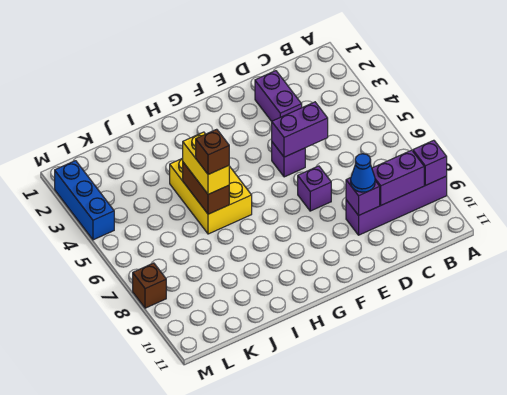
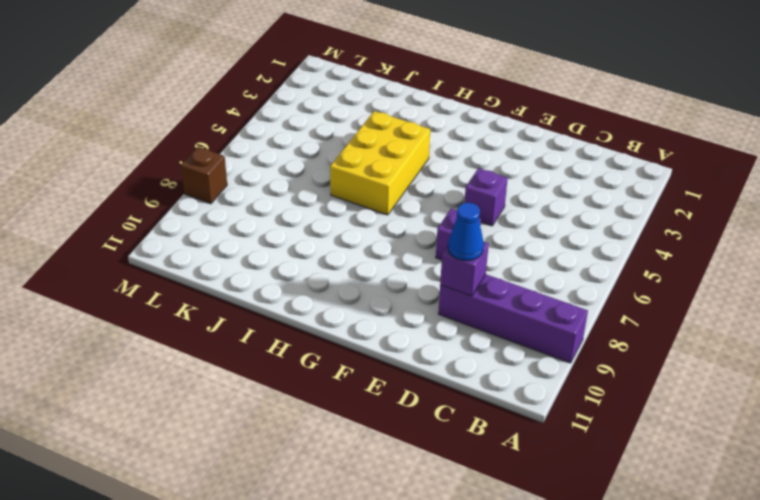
none -> purple brick D2:D3 level 1
none -> blue brick M2:M4 level 1
none -> purple brick A9 level 2

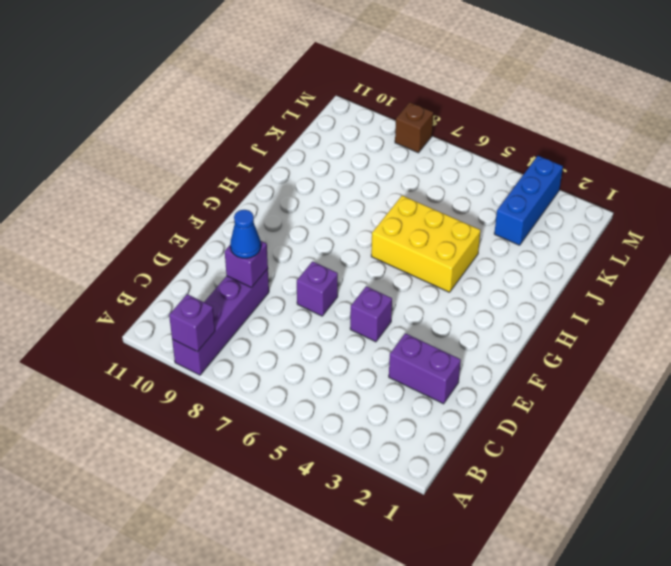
blue brick K3:M3 level 1 -> blue brick M2:M4 level 1
none -> purple brick B9:C9 level 2
none -> purple brick D5:E5 level 2
none -> brown brick I5:I6 level 2

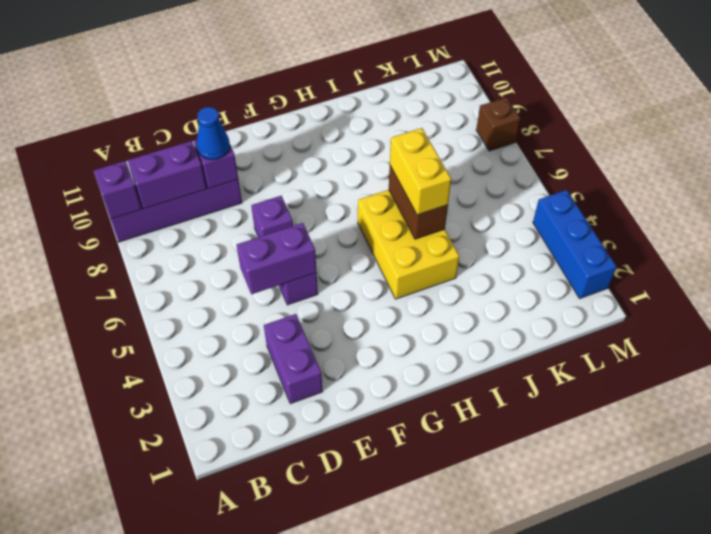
none -> brown brick I6 level 4

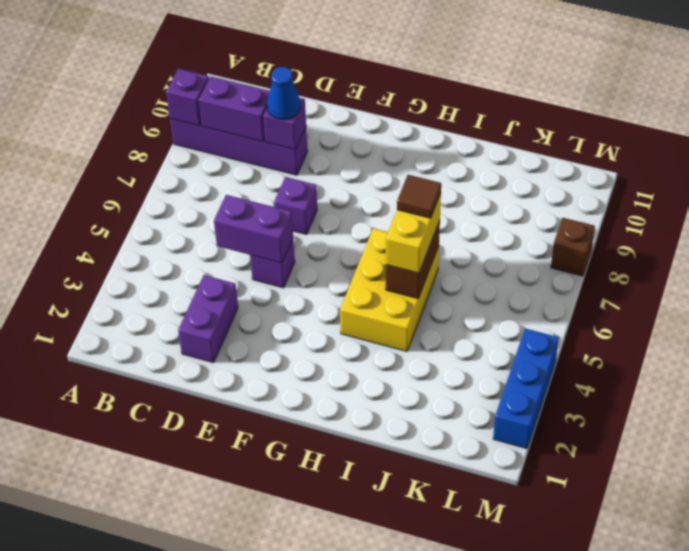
brown tile I6 level 4 -> brown brick I6 level 4

